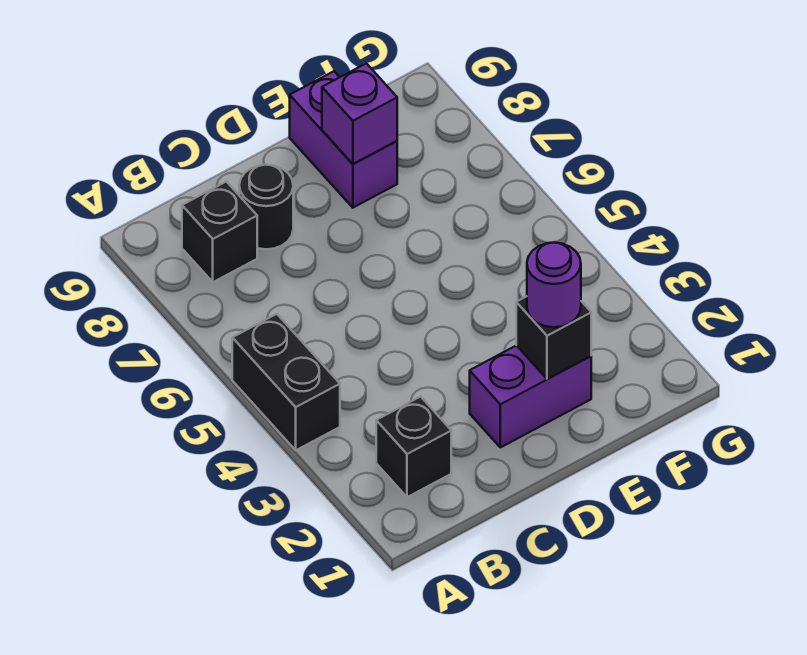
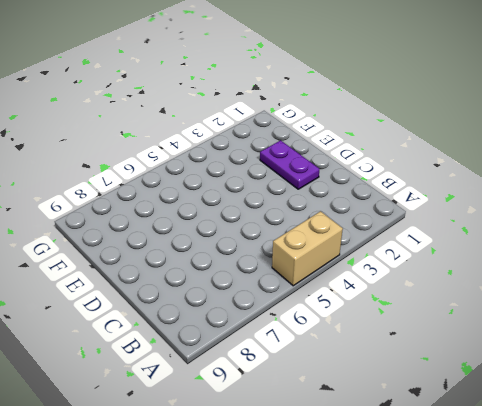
tan brick A4:A5 level 1 -> black brick A4:A5 level 1
purple plate D2:E2 level 1 -> purple brick D2:E2 level 1
none -> black brick B2 level 1
none -> black brick B8 level 1

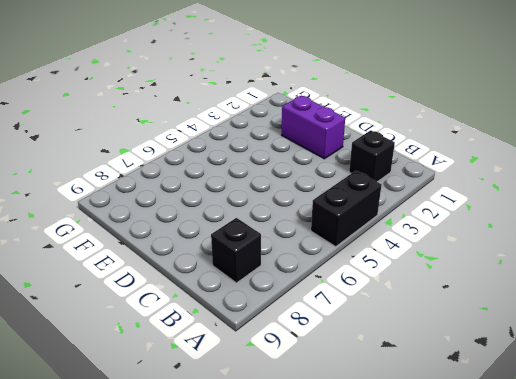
none -> black round brick C8 level 1
none -> purple brick E8:E9 level 1

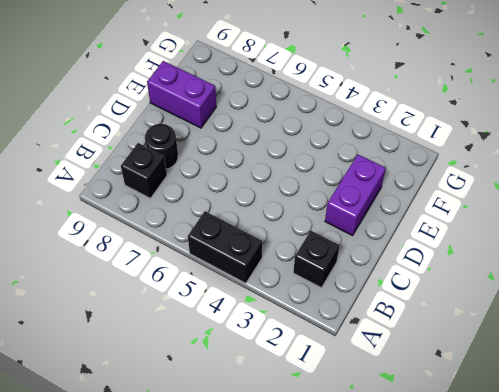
none -> black brick E2 level 2
none -> purple brick E8 level 2

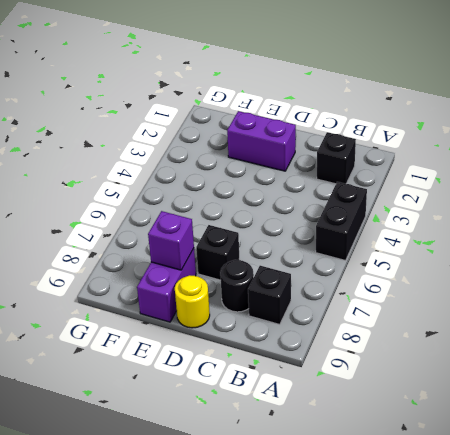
black brick D7 level 1 -> black brick E2 level 2
yellow round brick D9 level 1 -> none
none -> purple round brick E2 level 3

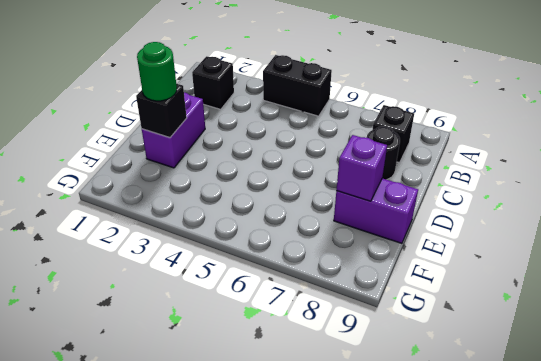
green round brick E2 level 3 -> purple round brick E2 level 3

